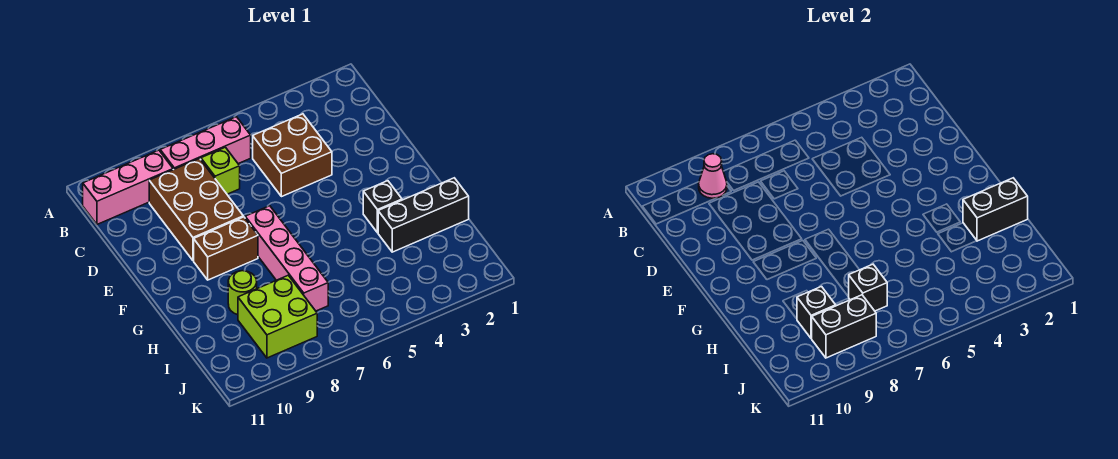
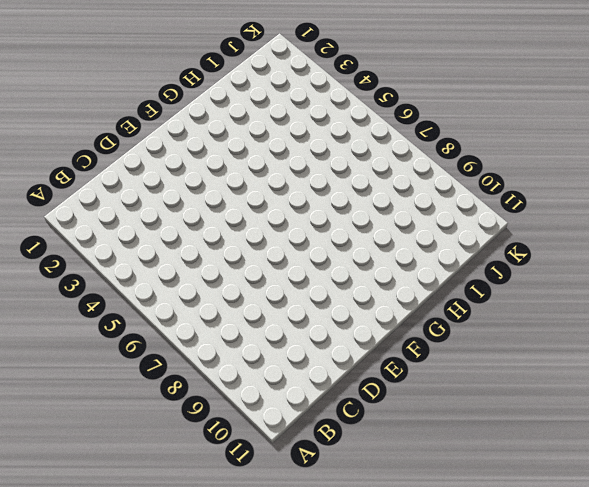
none -> pink brick B6:B8 level 1
none -> pink brick B9:B11 level 1
none -> brown brick C4:D5 level 1

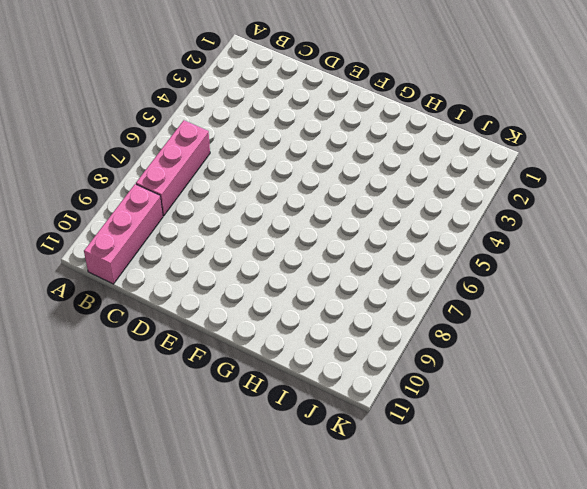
none -> brown brick C4:D5 level 1
none -> lime brick C7 level 1
none -> brown brick C8:E9 level 1

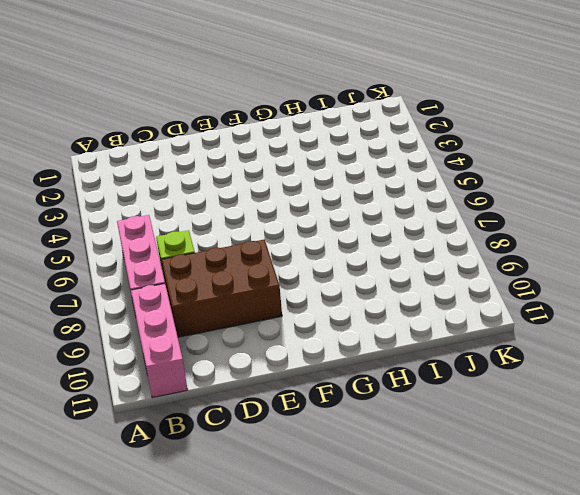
none -> brown brick C4:D5 level 1
none -> pink brick F7:I7 level 1
none -> brown brick F8:F9 level 1

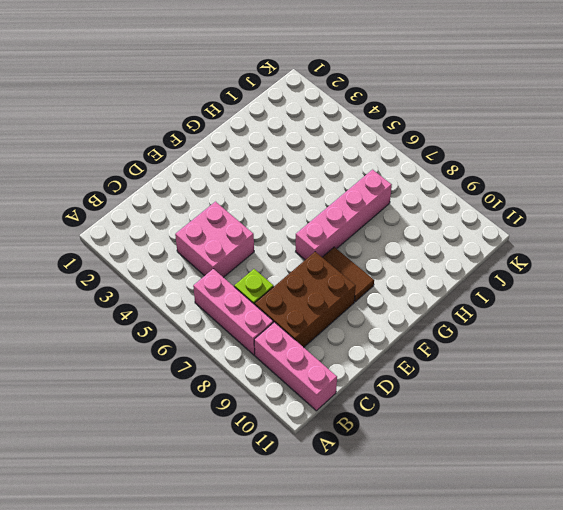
pink brick C4:D5 level 1 -> brown brick C4:D5 level 1
brown tile F8:F9 level 1 -> brown brick F8:F9 level 1
none -> black brick G3 level 1
none -> black brick H1:H3 level 1
none -> lime round brick H9 level 1

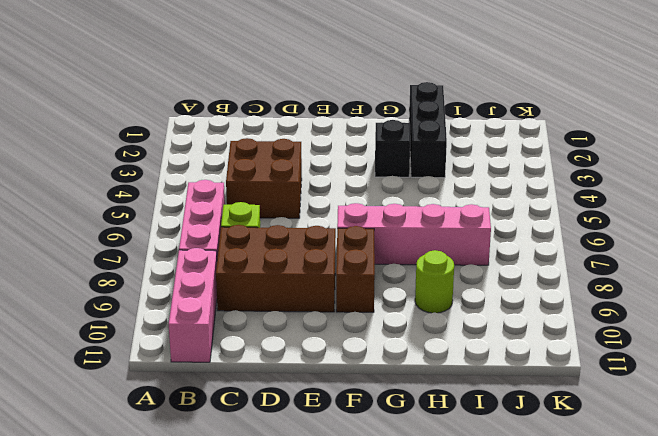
none -> lime brick I8:J9 level 1
none -> pink cone B9 level 2
none -> black brick H1:H2 level 2

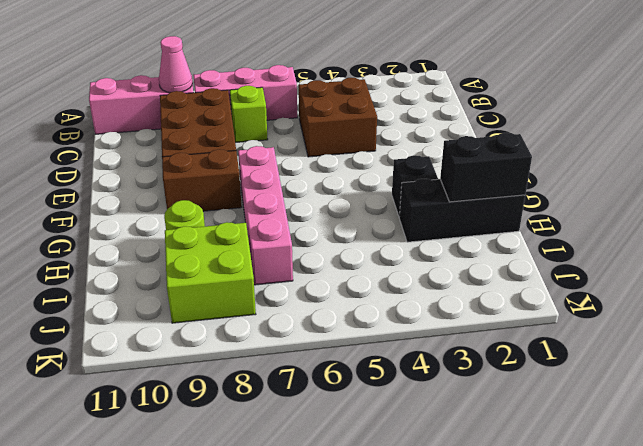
none -> black brick I7 level 2
none -> black brick I9 level 2
none -> black brick J8:J9 level 2

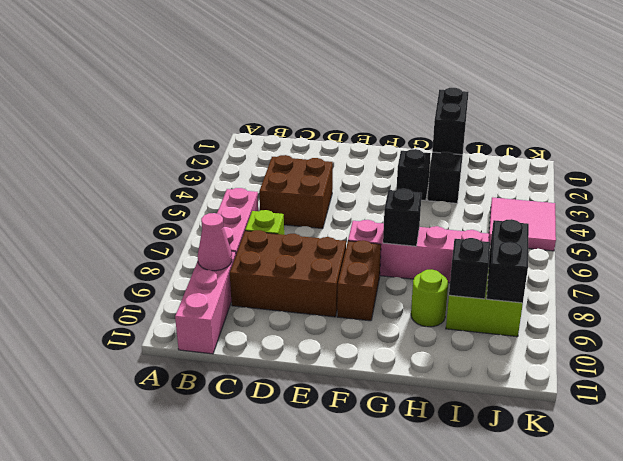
black brick G7 level 2 -> black brick I7 level 2
pink tile J4:K5 level 1 -> none

